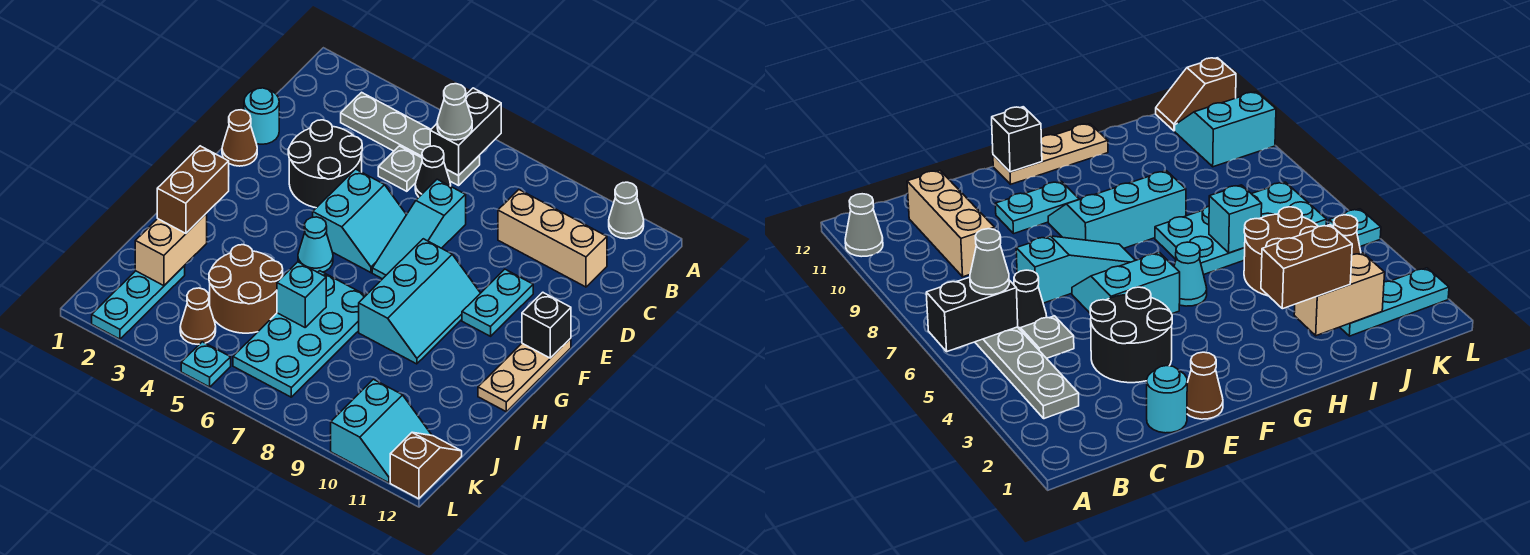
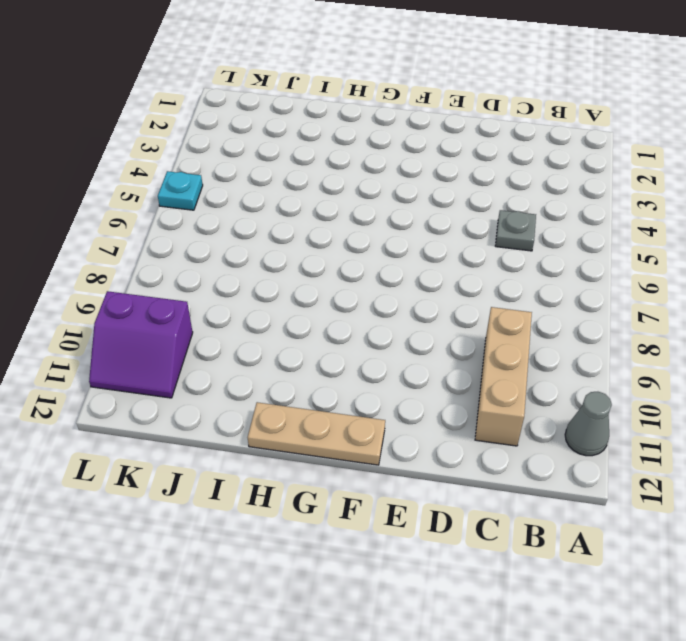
purple slope K10:L11 level 1 top 10 -> cyan slope K10:L11 level 1 top 10
none -> grey plate B3:B6 level 1
none -> black cone C6 level 1
none -> cyan round brick D1 level 1

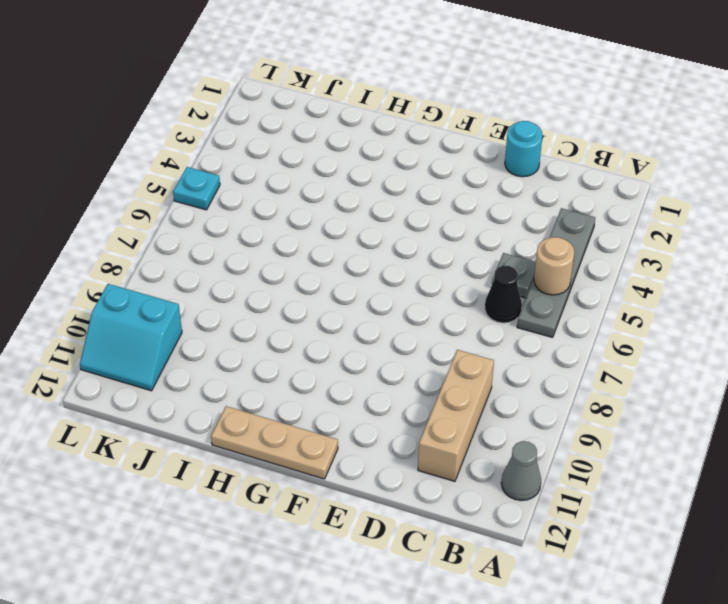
tan round brick B5 level 2 -> none
none -> black round brick D3:E4 level 1
none -> cyan slope D7:F7 level 1 top D
none -> brown cone E1 level 1

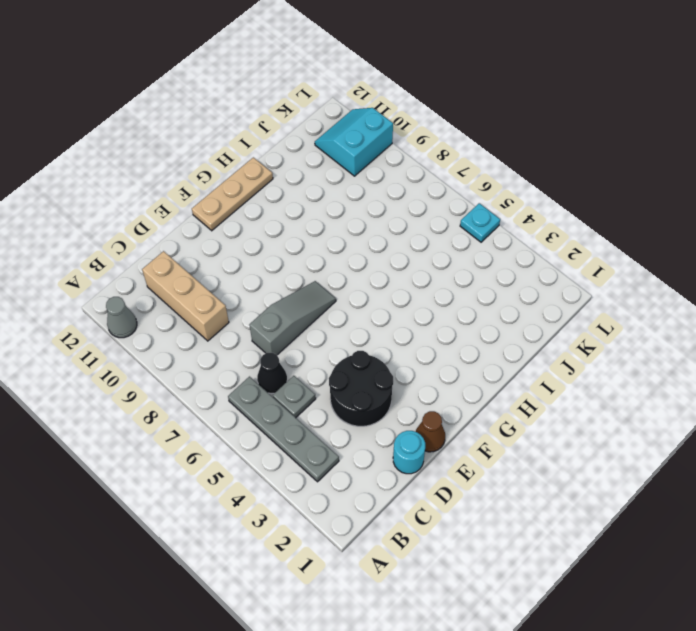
grey slope D7:F7 level 1 top D -> cyan slope D7:F7 level 1 top D
none -> cyan slope E5:F6 level 1 top 5
none -> cyan plate E10:F10 level 1
none -> cyan slope F8:H9 level 1 top 8

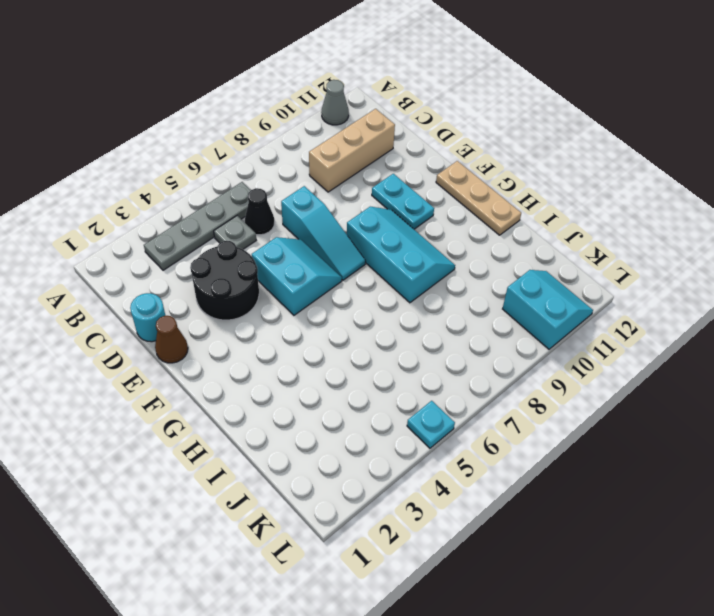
none -> cyan cone G5 level 1
none -> cyan plate H6:K7 level 1
none -> brown round brick I4:J5 level 1

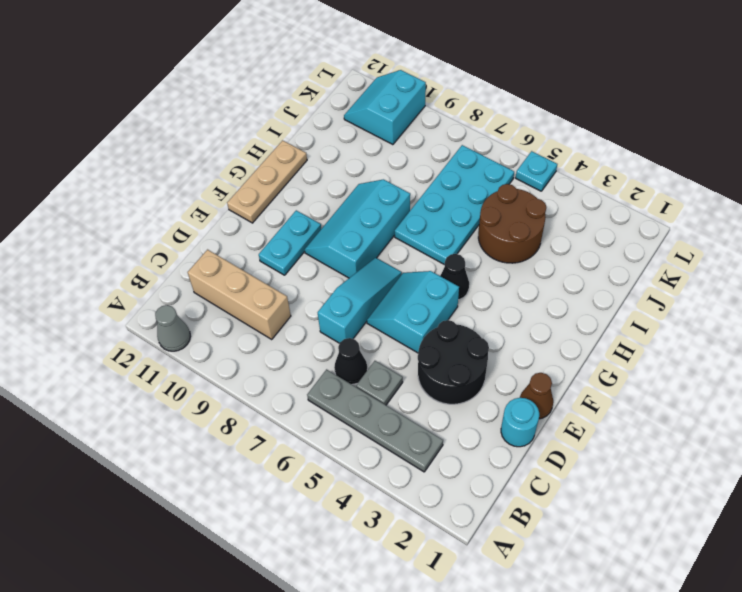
black cone G5 level 1 -> cyan cone G5 level 1
none -> cyan plate J2:L2 level 1
none -> brown cone K4 level 1
none -> brown slope K12:L12 level 1 top L

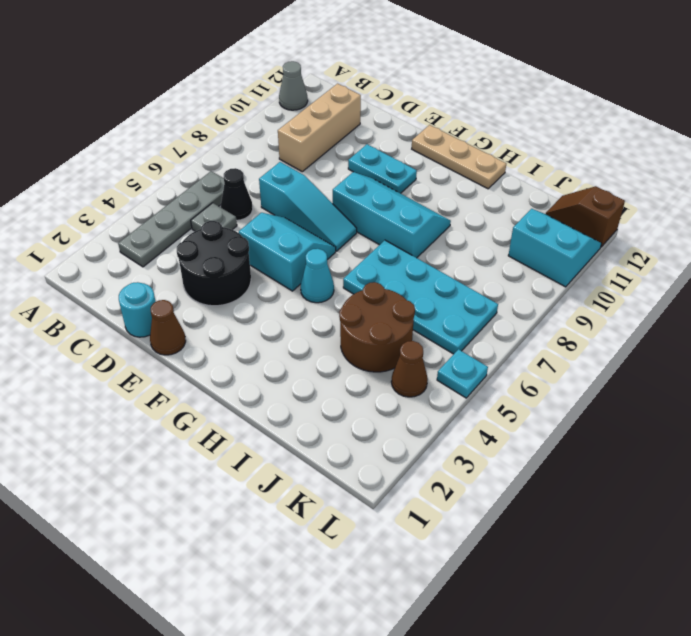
none -> cyan plate J2:L2 level 1
none -> black brick A6:B6 level 2
none -> black brick F12 level 2

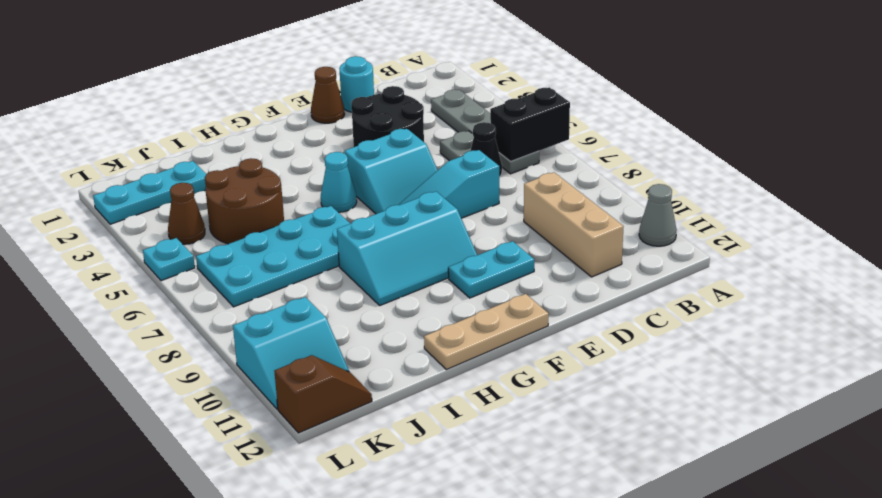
none -> black brick F12 level 2
none -> tan brick I2:J2 level 2
none -> cyan brick I6 level 2

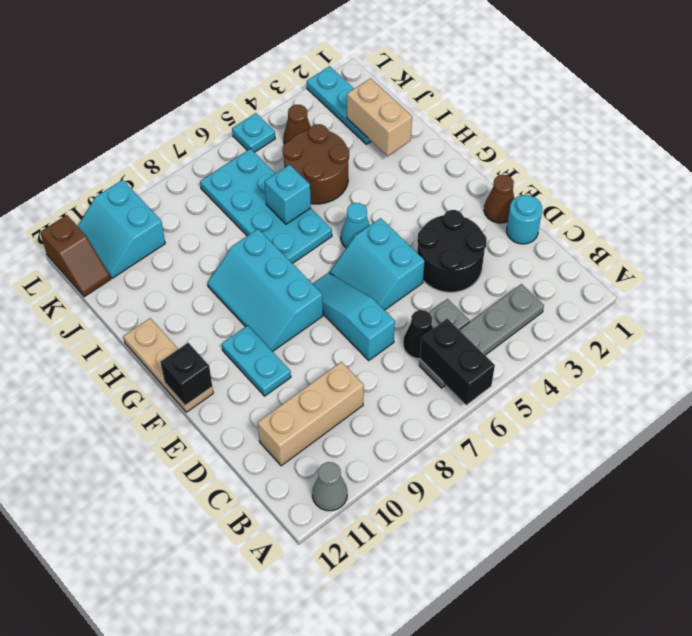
none -> grey cone B6 level 3
none -> brown brick H2:I2 level 3

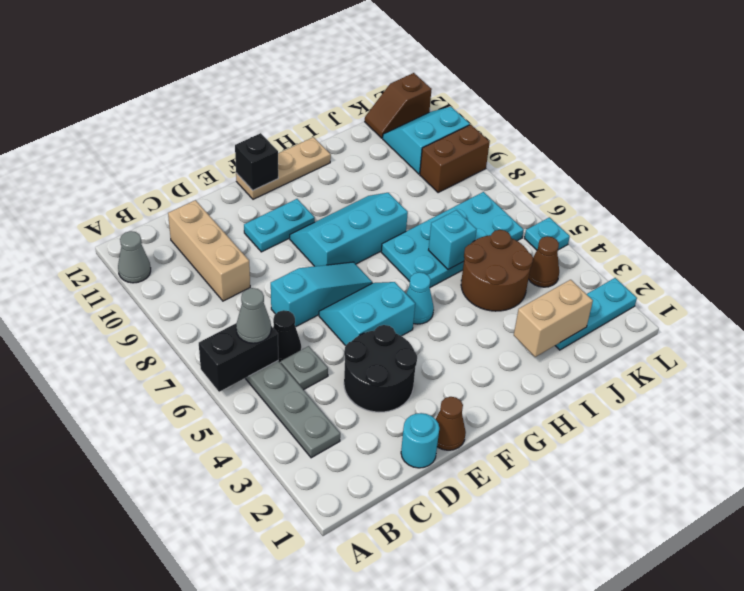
brown brick K9:L9 level 1 -> brown brick H2:I2 level 3

